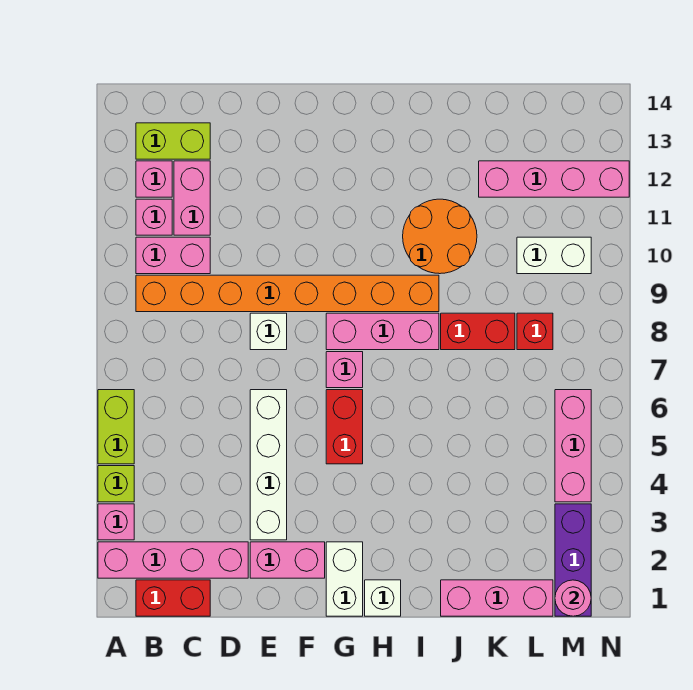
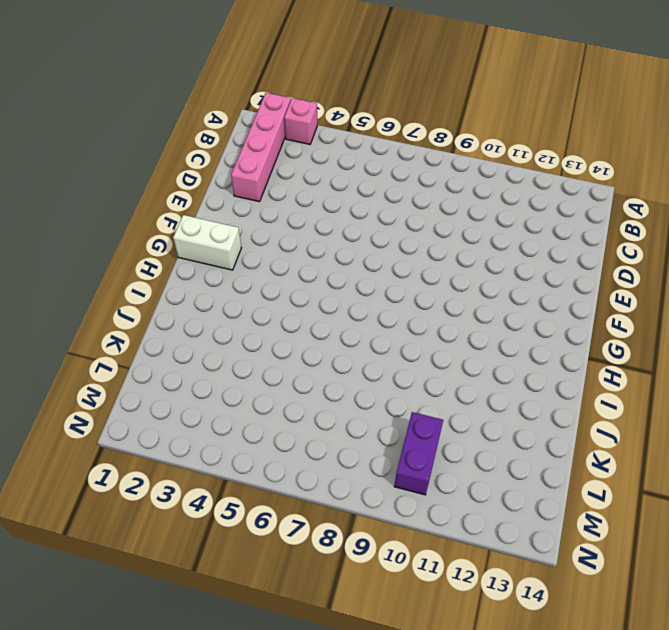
purple brick L10:M10 level 1 -> white brick L10:M10 level 1
none -> lime brick A4 level 1
none -> lime brick A5:A6 level 1
none -> red brick B1:C1 level 1

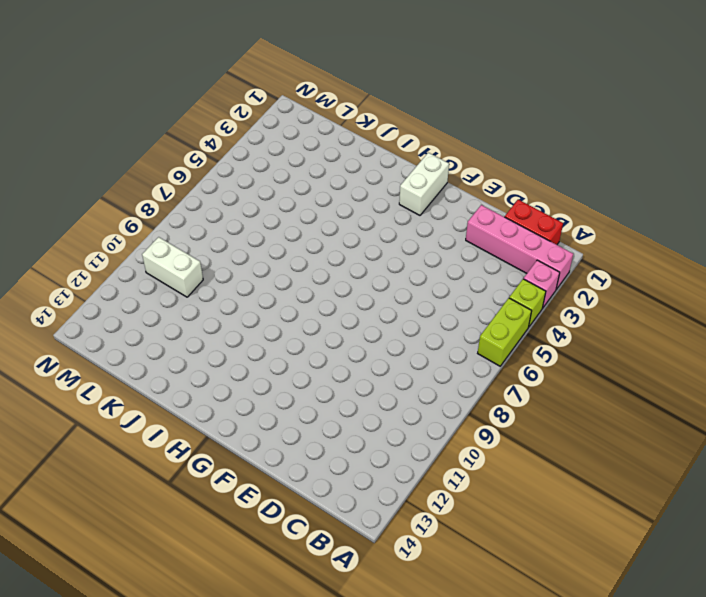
none -> orange brick B9:I9 level 1
none -> pink brick B10:C10 level 1
none -> pink brick B11 level 1

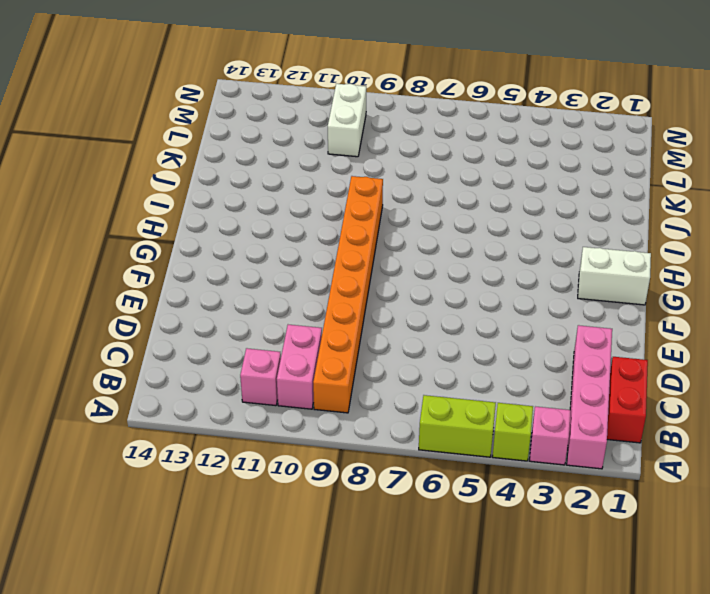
none -> pink brick B12 level 1
none -> lime brick B13:C13 level 1
none -> pink brick C11:C12 level 1

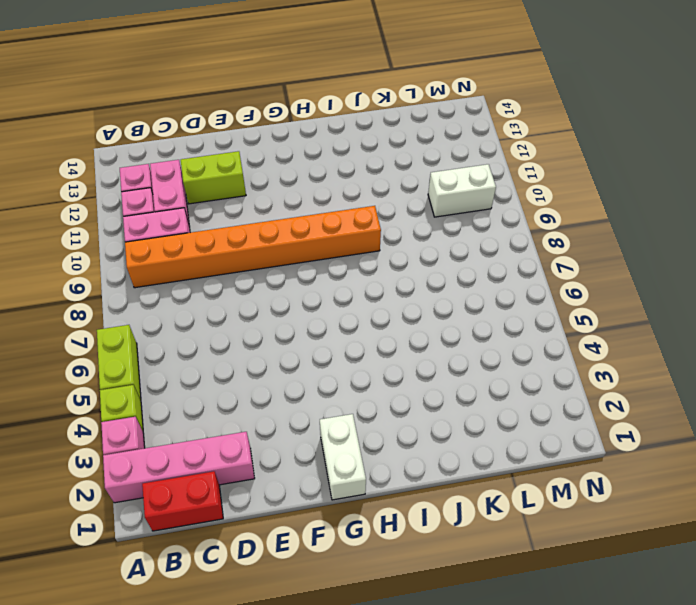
lime brick D12:E12 level 1 -> lime brick B13:C13 level 1
none -> pink brick E2:F2 level 1
none -> white brick E3:E6 level 1
none -> white brick E8 level 1

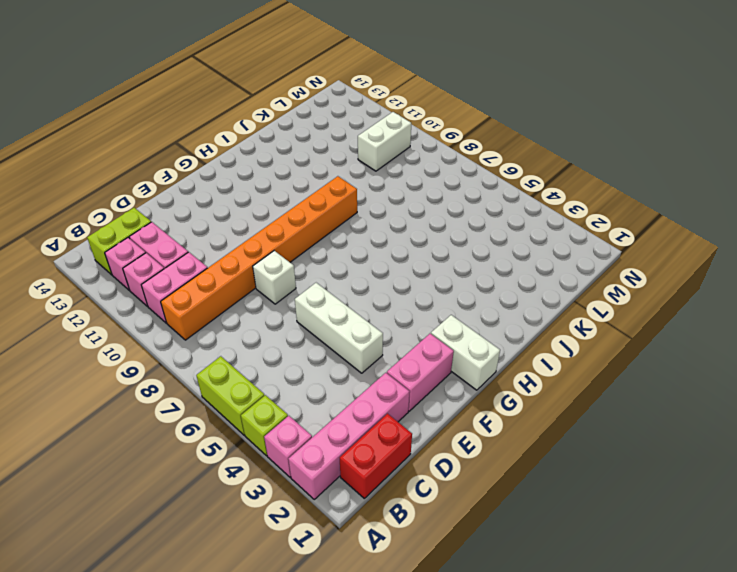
white brick E4:E6 level 1 -> white brick E3:E6 level 1
none -> red brick G5:G6 level 1
none -> pink brick G7 level 1
none -> pink brick G8:I8 level 1

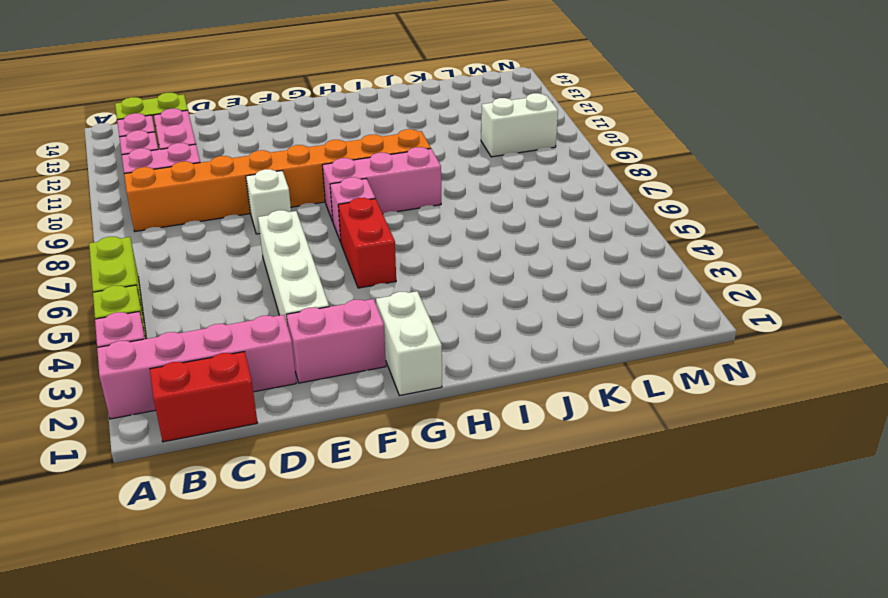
none -> white brick H1 level 1
none -> orange round brick I10:J11 level 1
none -> pink brick J1:L1 level 1

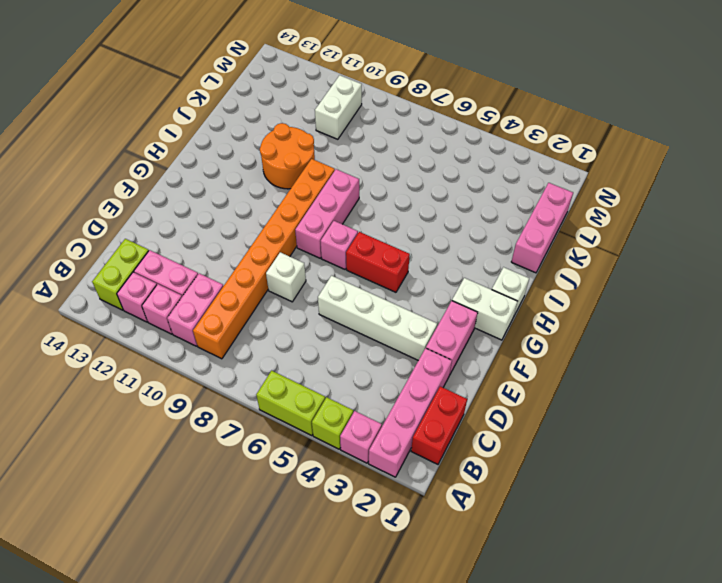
none -> red brick J8:K8 level 1
none -> pink brick K12:N12 level 1
none -> red brick L8 level 1

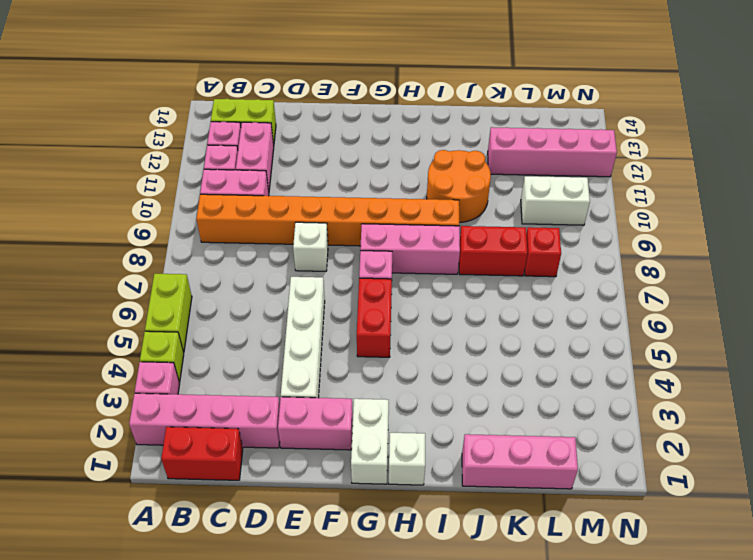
none -> purple brick M1:M3 level 1
none -> pink brick M4:M6 level 1
none -> pink round brick M1 level 2

